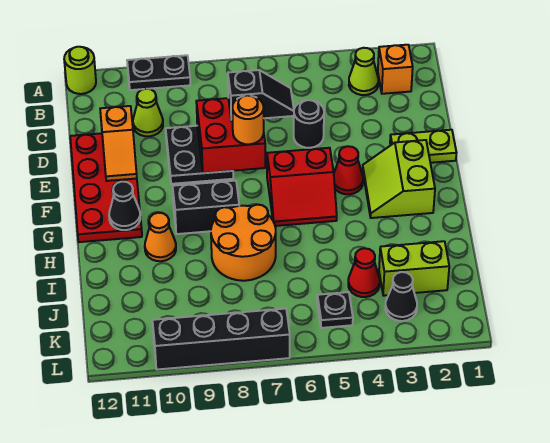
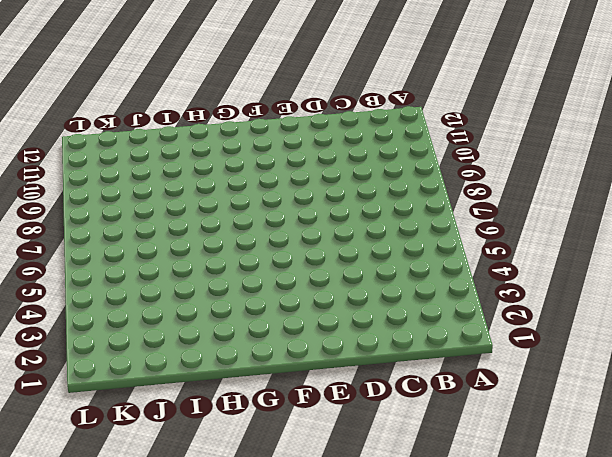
none -> black plate A9:A10 level 1
none -> lime round brick A12 level 1
none -> orange brick B2 level 1

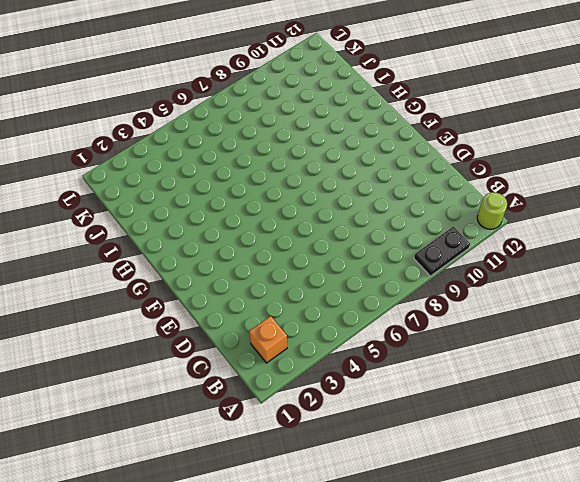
none -> lime cone B3 level 1
none -> lime cone C10 level 1
none -> black round brick D5 level 1

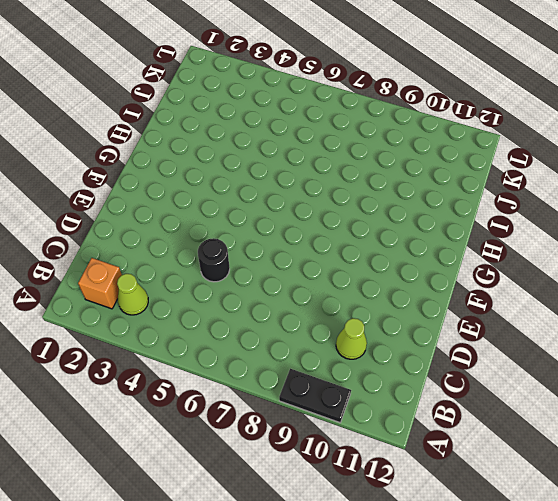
none -> lime round brick A12 level 1
none -> black plate D8:E9 level 1
none -> red plate D11:G12 level 1

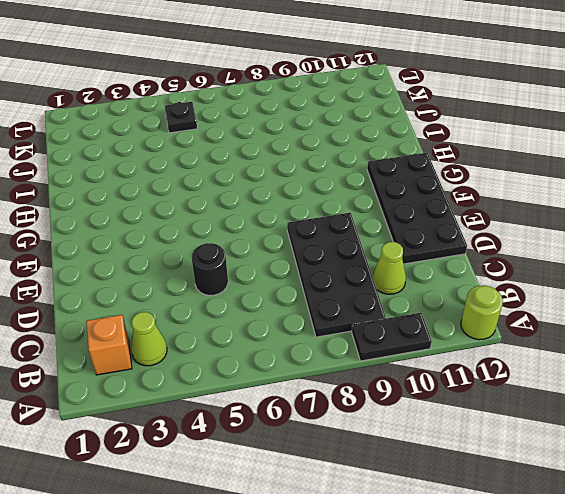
black plate B8:E9 level 1 -> black plate D8:E9 level 1
black plate D11:G12 level 1 -> red plate D11:G12 level 1
none -> lime plate E1:E2 level 1
none -> lime slope F2:G3 level 1 top 2
none -> red cone F4 level 1

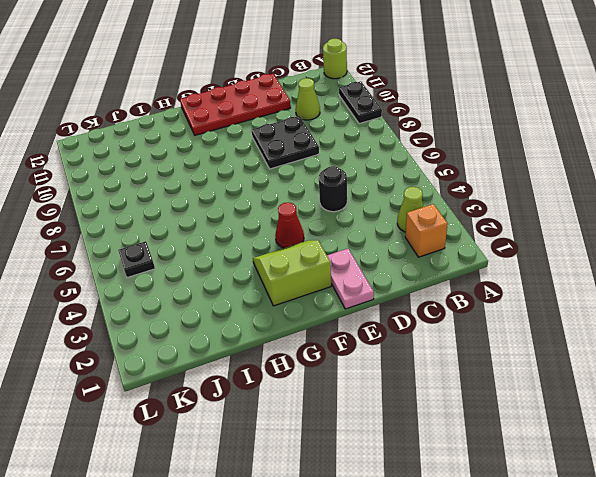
pink plate E1:E2 level 1 -> lime plate E1:E2 level 1
none -> red slope F5:G6 level 1 top F
none -> black brick G8:G9 level 1
none -> orange round brick H7:I8 level 1

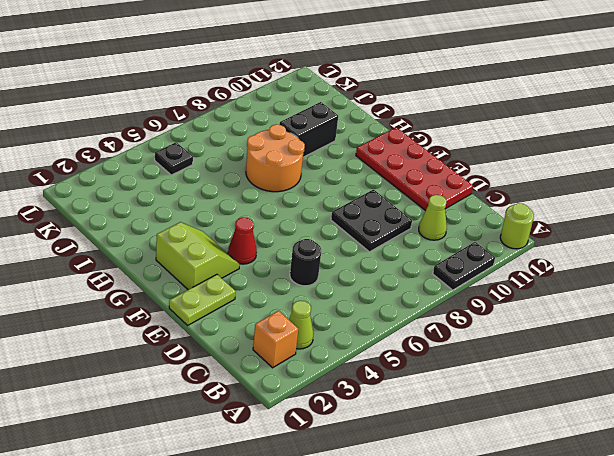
black brick I9:I10 level 1 -> black brick G8:G9 level 1
none -> red slope F5:G6 level 1 top F
none -> orange cone H10 level 1
none -> lime brick J2:J3 level 1

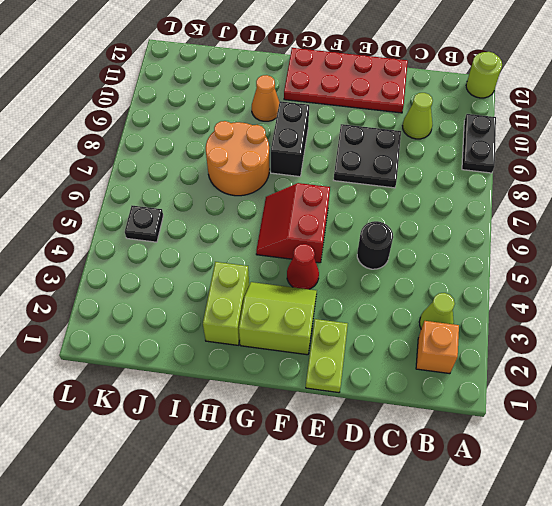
lime brick H2:H3 level 1 -> lime brick J2:J3 level 1
none -> red cone J4 level 1
none -> black cone K3 level 1
none -> black brick L7:L10 level 1

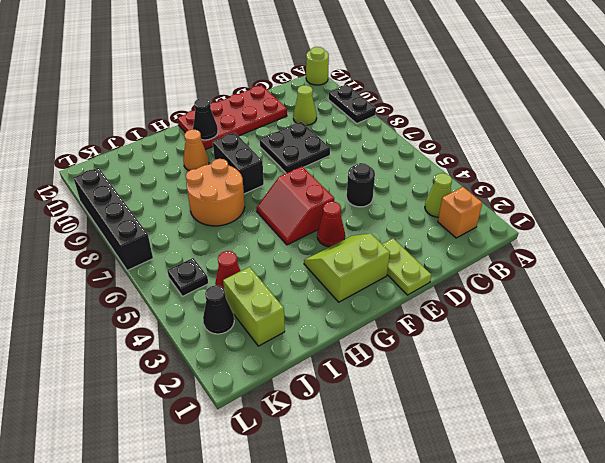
none -> red brick D7:E8 level 2
none -> orange slope D11:E11 level 2 top D
none -> black slope D6:D7 level 3 top 7

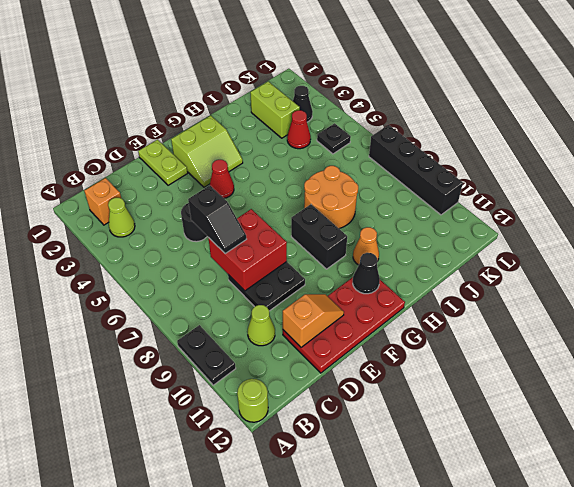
black slope D6:D7 level 3 top 6 -> black slope D6:D7 level 3 top 7
none -> red slope F5:G6 level 1 top F
none -> orange round brick E7 level 3

